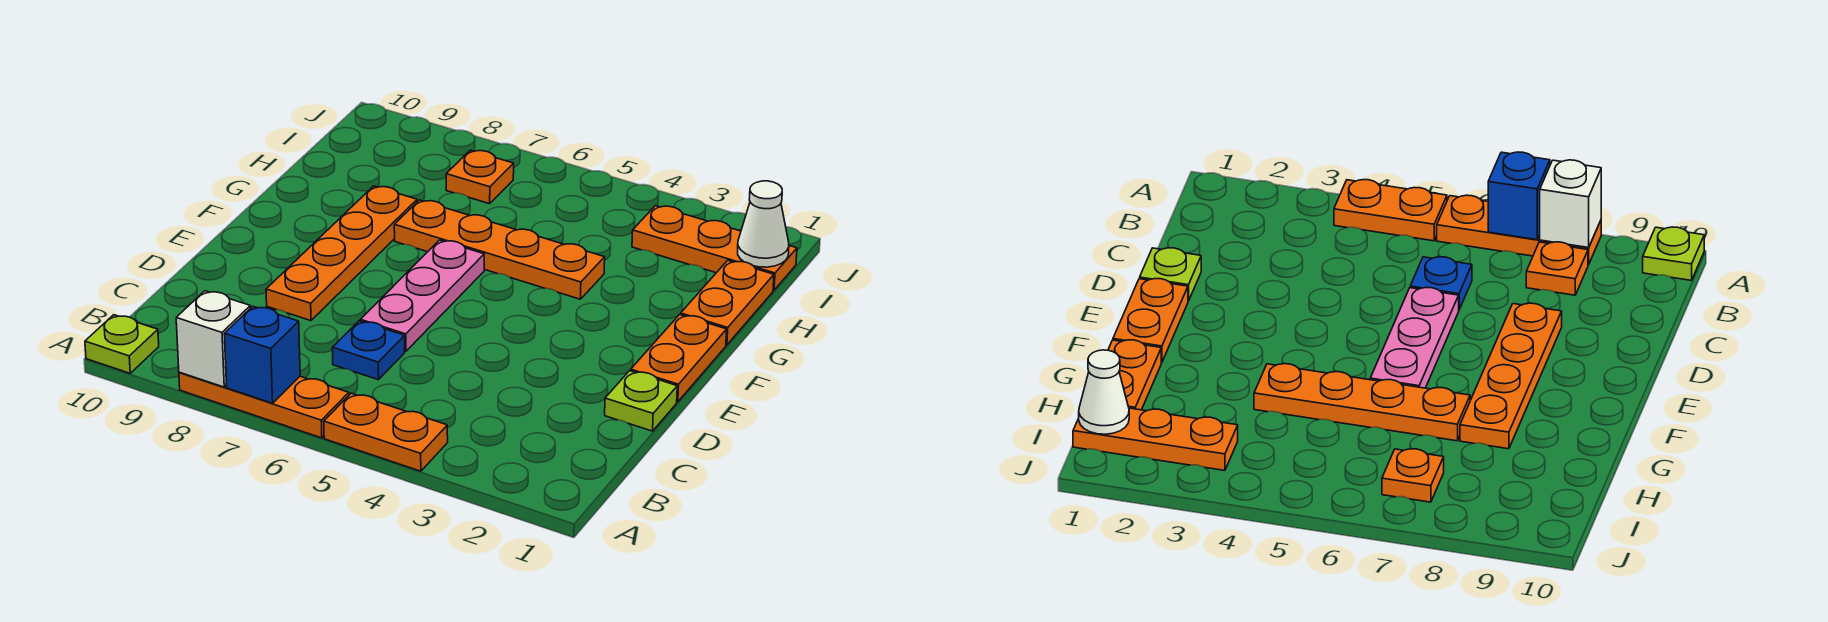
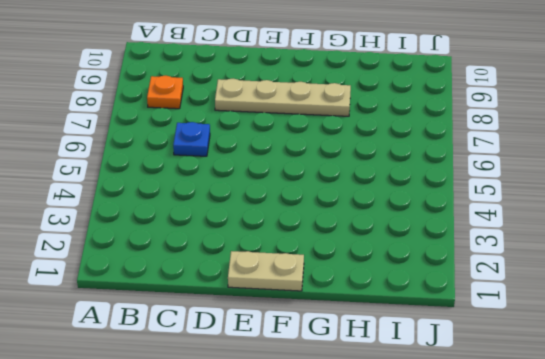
tan plate D8:G8 level 1 -> orange plate D8:G8 level 1
tan plate E1:F1 level 1 -> orange plate E1:F1 level 1
none -> orange plate A4:A5 level 1
none -> orange plate A6:A8 level 1
none -> lime plate A10 level 1

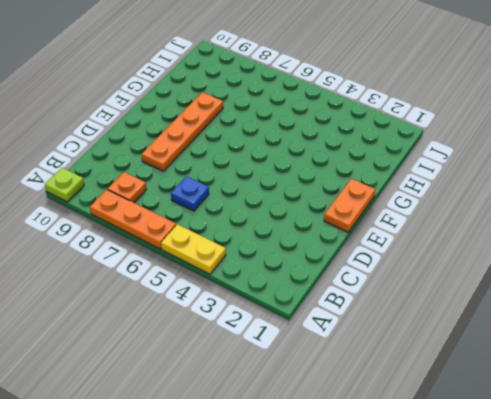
yellow plate A4:A5 level 1 -> orange plate A4:A5 level 1
none -> lime plate D1 level 1
none -> pink plate D6:F6 level 1
none -> orange plate G1:H1 level 1

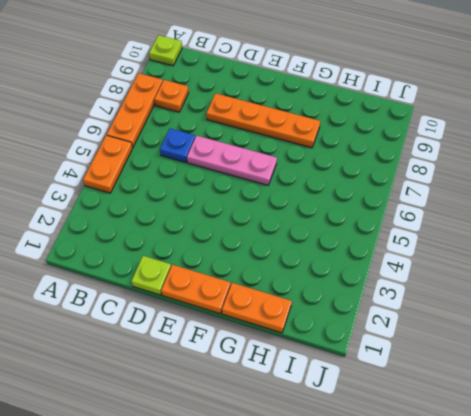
none -> orange plate G4:G7 level 1
none -> orange plate I1:I3 level 1
none -> orange plate I7 level 1

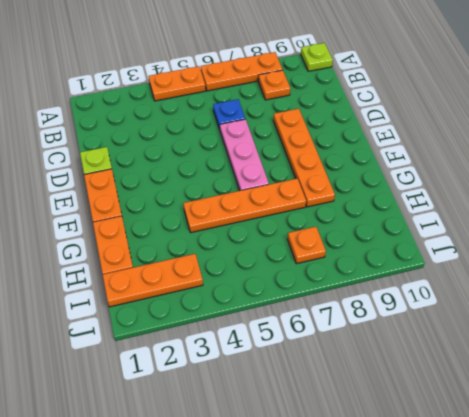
none -> blue brick A7 level 2
none -> white brick A8 level 2
none -> white cone I1 level 2

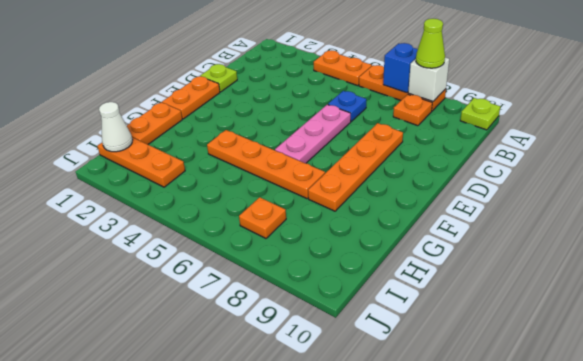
lime cone A8 level 3 -> none

